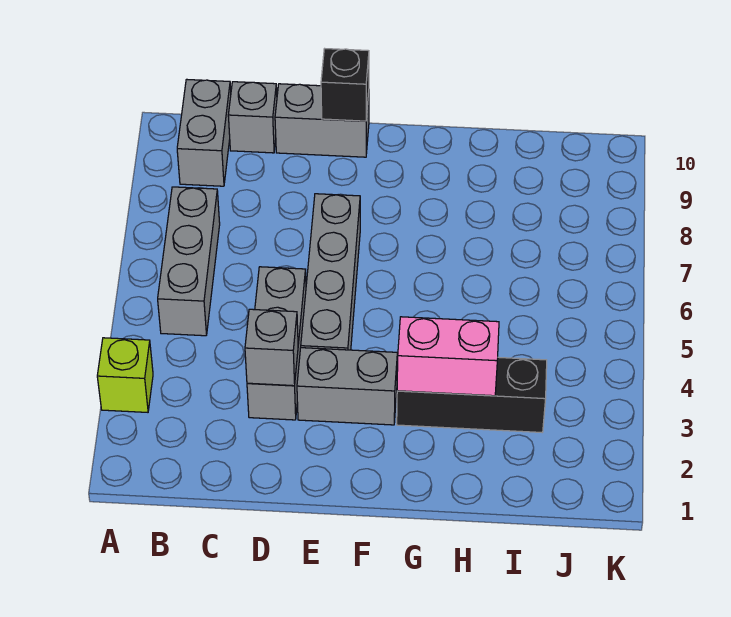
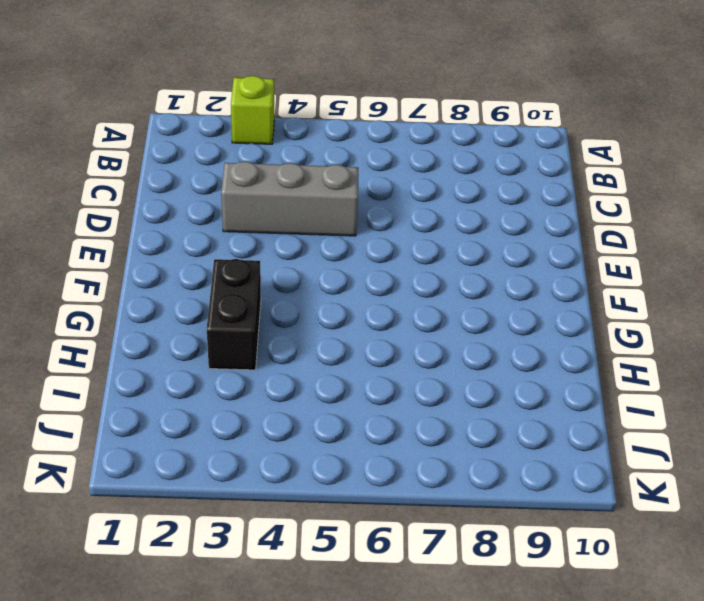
black brick G3:H3 level 1 -> black brick G3:I3 level 1
none -> grey brick B5:B7 level 1
none -> grey brick B9:B10 level 1
none -> grey brick C10 level 1

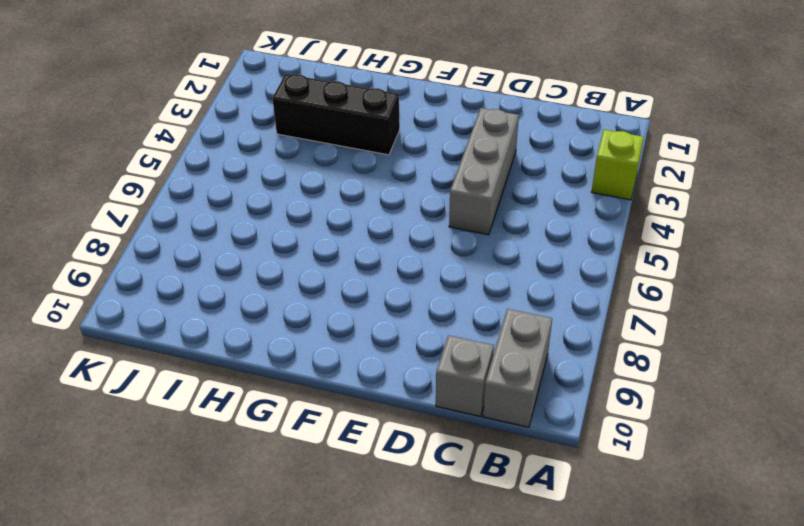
none -> grey brick B5:B7 level 1
none -> grey brick D10:E10 level 1
none -> grey brick E3:F3 level 1

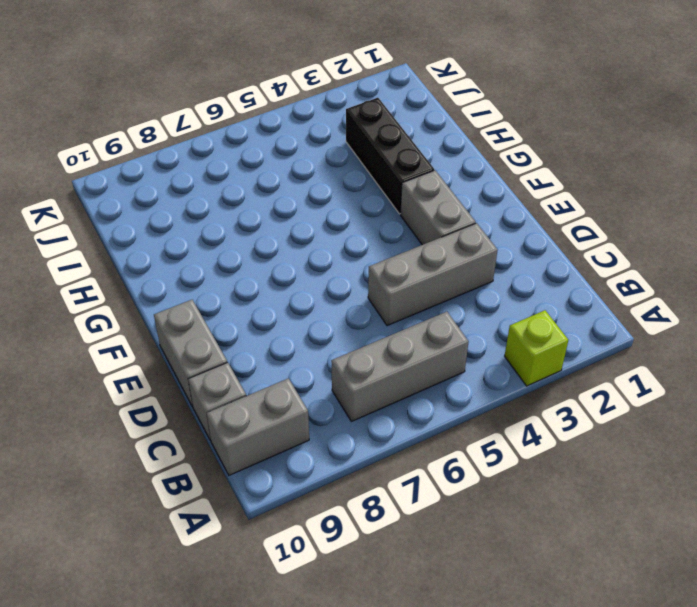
none -> grey brick E4:E7 level 1
none -> grey brick D3 level 2
none -> black brick E10 level 2

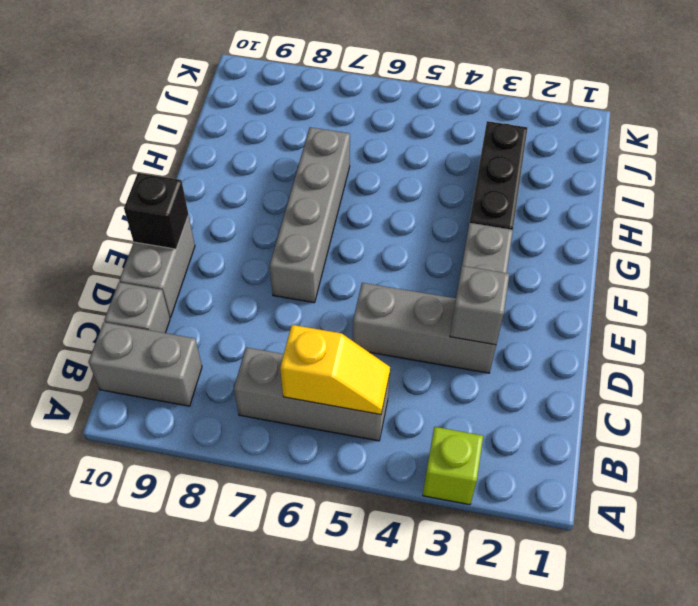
yellow slope B5:B6 level 2 top 6 -> none
grey brick E7:H7 level 1 -> grey brick E4:E7 level 1
none -> pink brick G3:H3 level 2

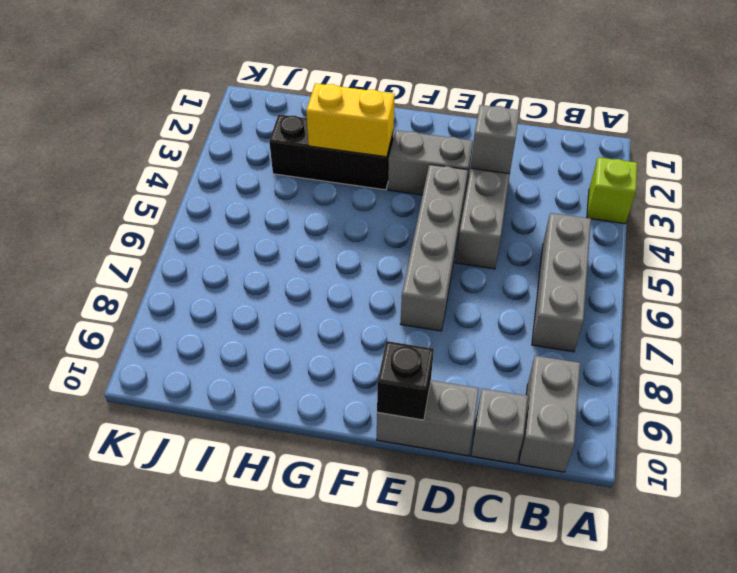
yellow brick G3:H3 level 2 -> pink brick G3:H3 level 2

